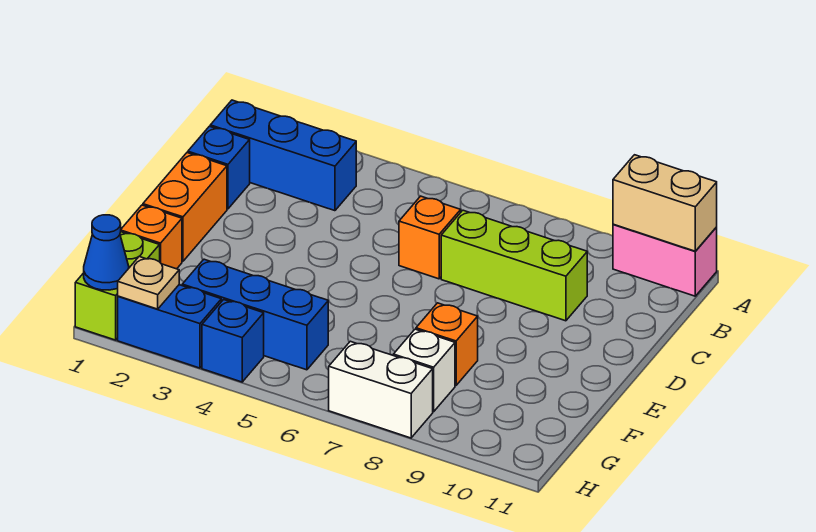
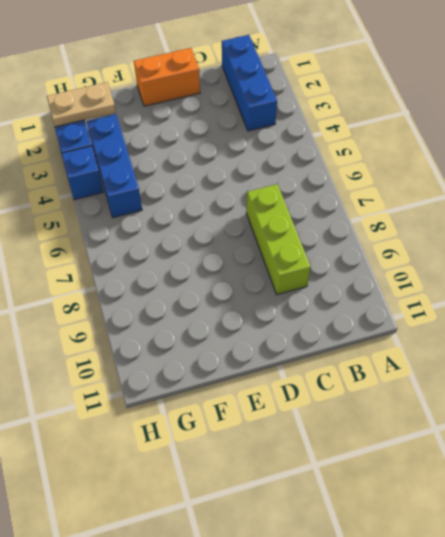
tan plate G2:H2 level 2 -> tan plate H2 level 2
none -> pink brick A10:A11 level 1
none -> blue brick C1 level 1
none -> orange brick C6 level 1

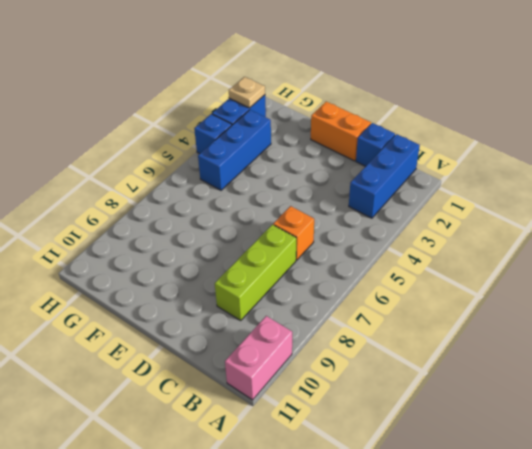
none -> orange brick F1 level 1
none -> orange brick F8 level 1
none -> lime brick G1:H1 level 1

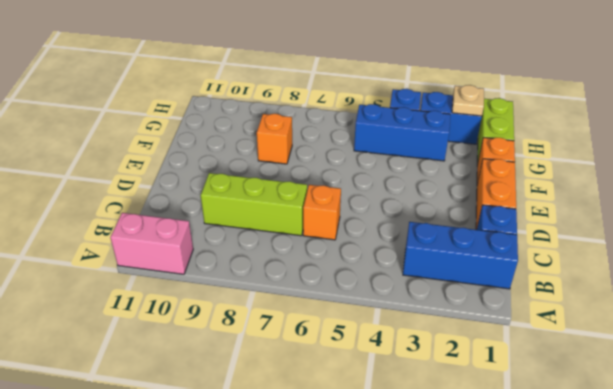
none -> white brick G8 level 1
none -> white brick H7:H8 level 1
none -> tan brick A10:A11 level 2

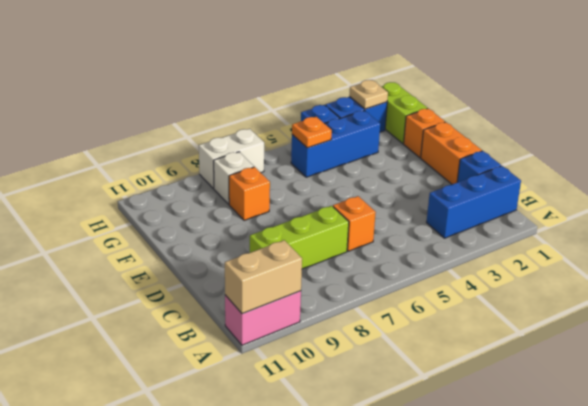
orange plate G5 level 2 -> none
none -> blue cone H1 level 2

